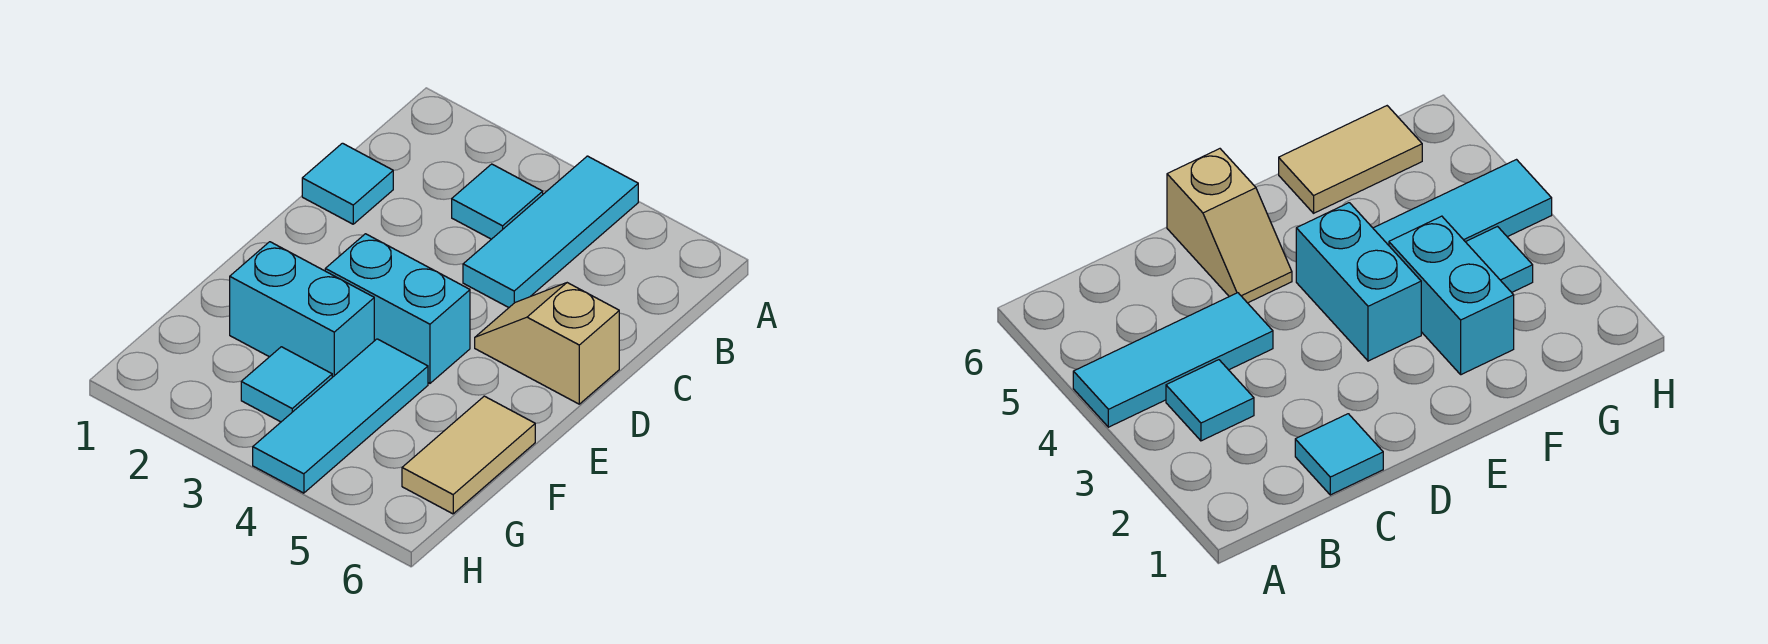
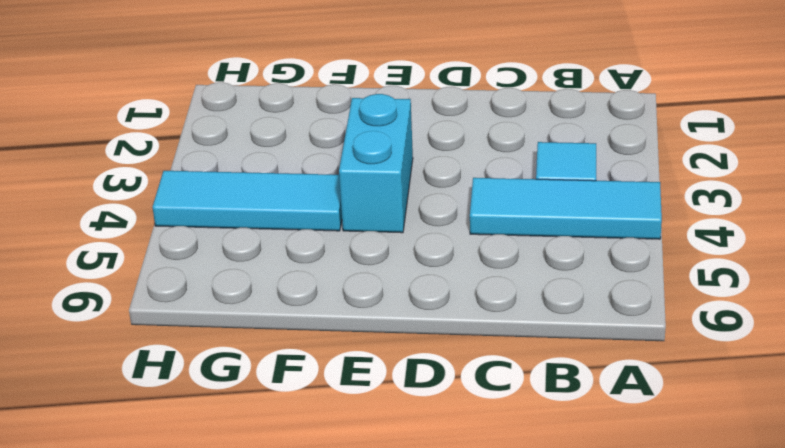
none -> cyan tile C1 level 1
none -> tan slope D5:D6 level 1 top 6

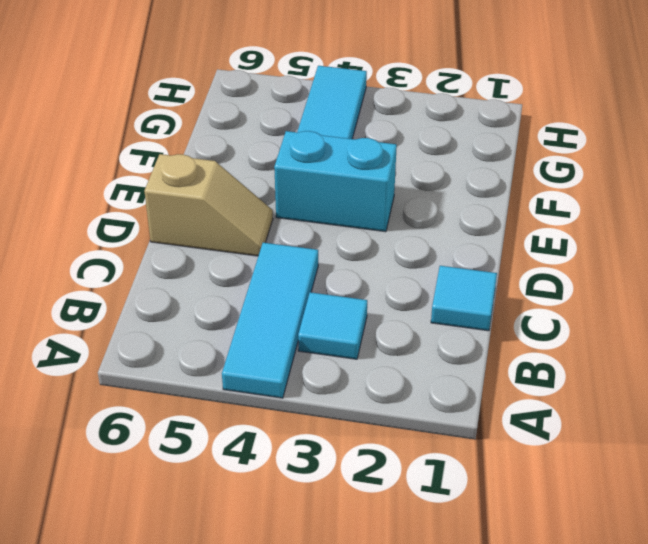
none -> cyan brick F2:F3 level 1
none -> tan tile F6:G6 level 1

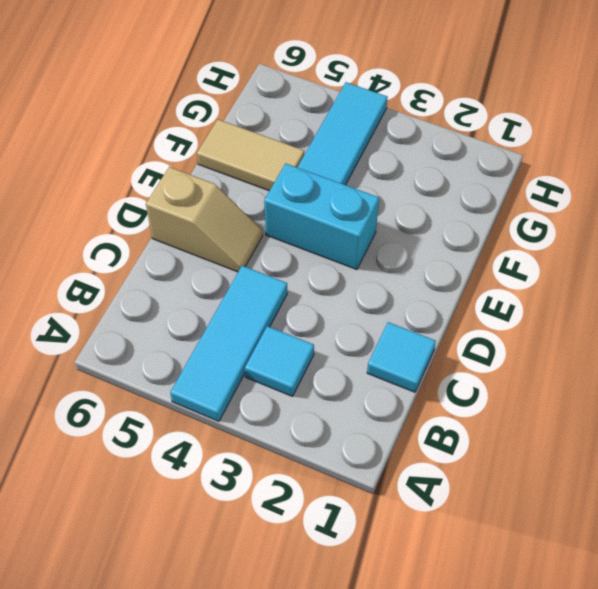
tan tile F5:F6 level 1 -> tan tile F6:G6 level 1
none -> cyan brick F2:F3 level 1
none -> cyan tile G3 level 1

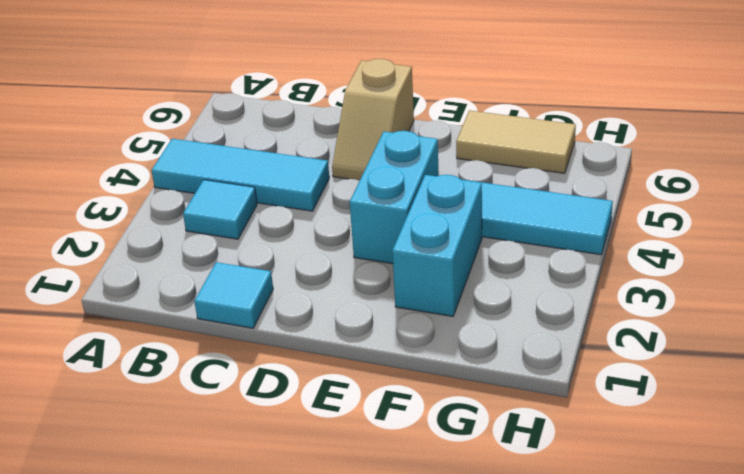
none -> cyan tile G3 level 1

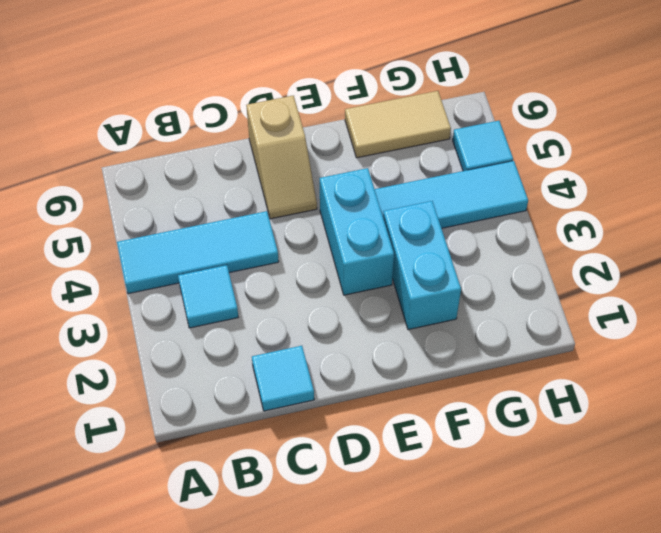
cyan tile H5 level 1 -> cyan tile G3 level 1

